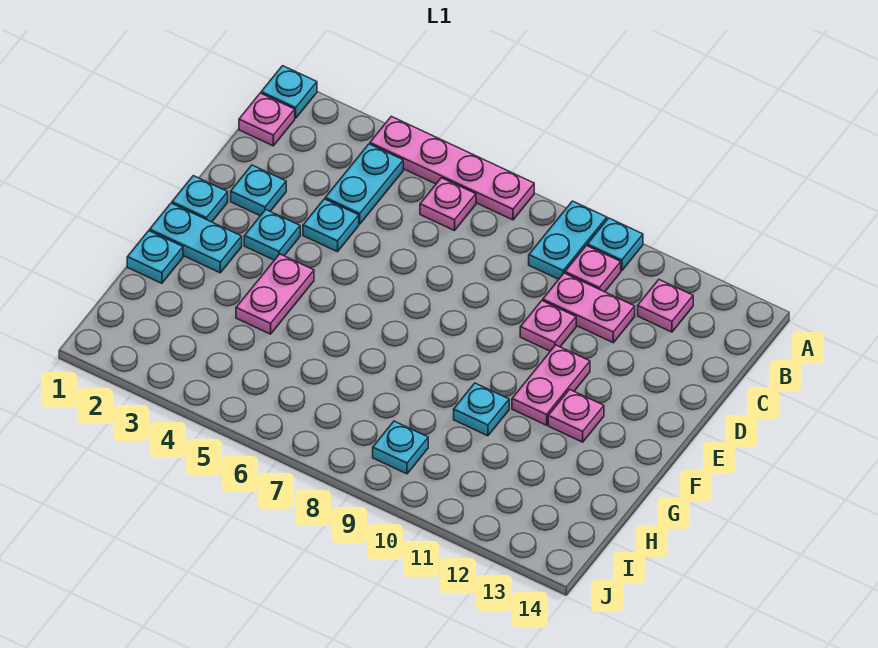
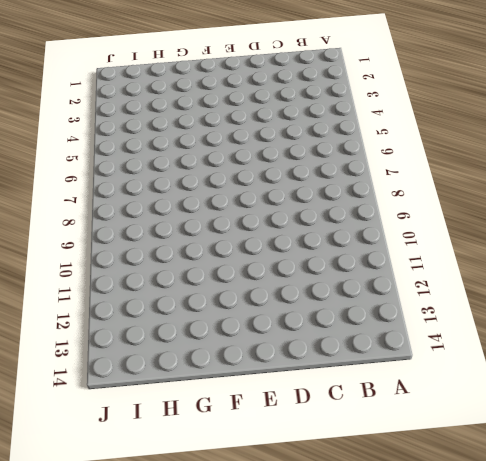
none -> cyan plate A1 level 1
none -> pink plate A4:A7 level 1
none -> cyan plate A9:B9 level 1

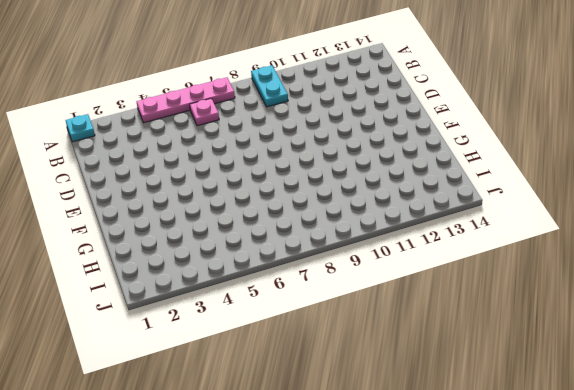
none -> cyan plate A10 level 1
none -> pink plate B1 level 1
none -> cyan plate B4:C4 level 1

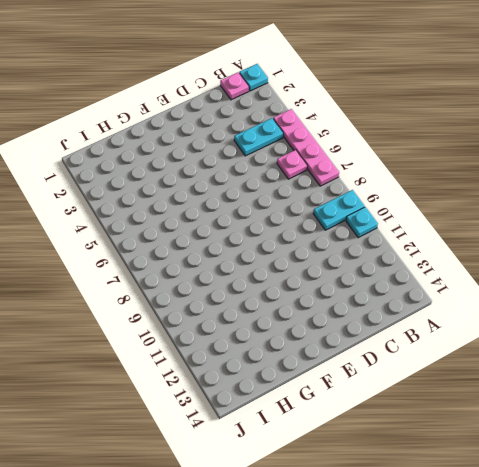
none -> pink plate B10 level 1
none -> pink plate B12 level 1
none -> pink plate C10:C11 level 1

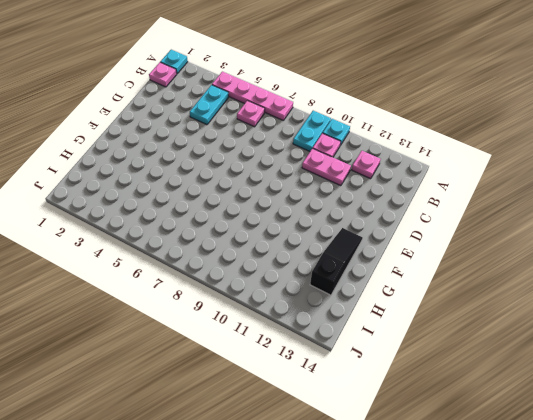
black slope F13:H13 level 1 top H -> none
none -> cyan plate D2 level 1
none -> cyan plate D4 level 1
none -> pink plate D10 level 1

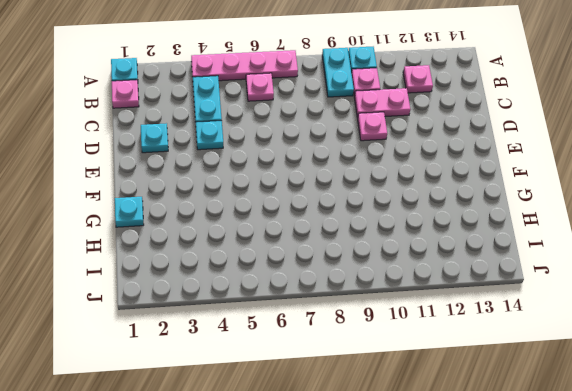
none -> cyan plate E1 level 1
none -> cyan plate E3 level 1
none -> pink plate E11:F11 level 1

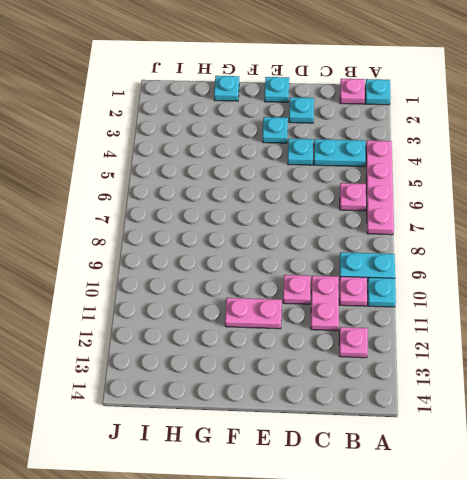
none -> cyan plate F1:F2 level 1
none -> pink plate F4:G4 level 1
none -> pink plate F12 level 1

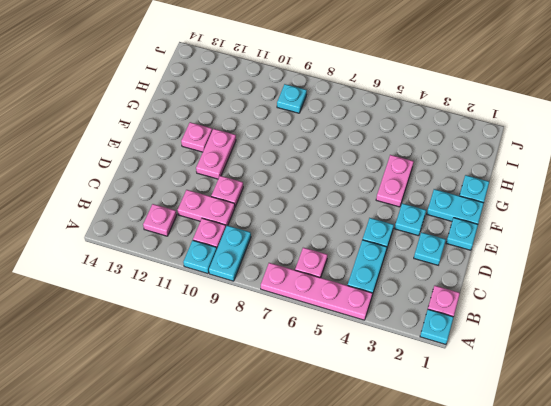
none -> cyan plate G10 level 1

